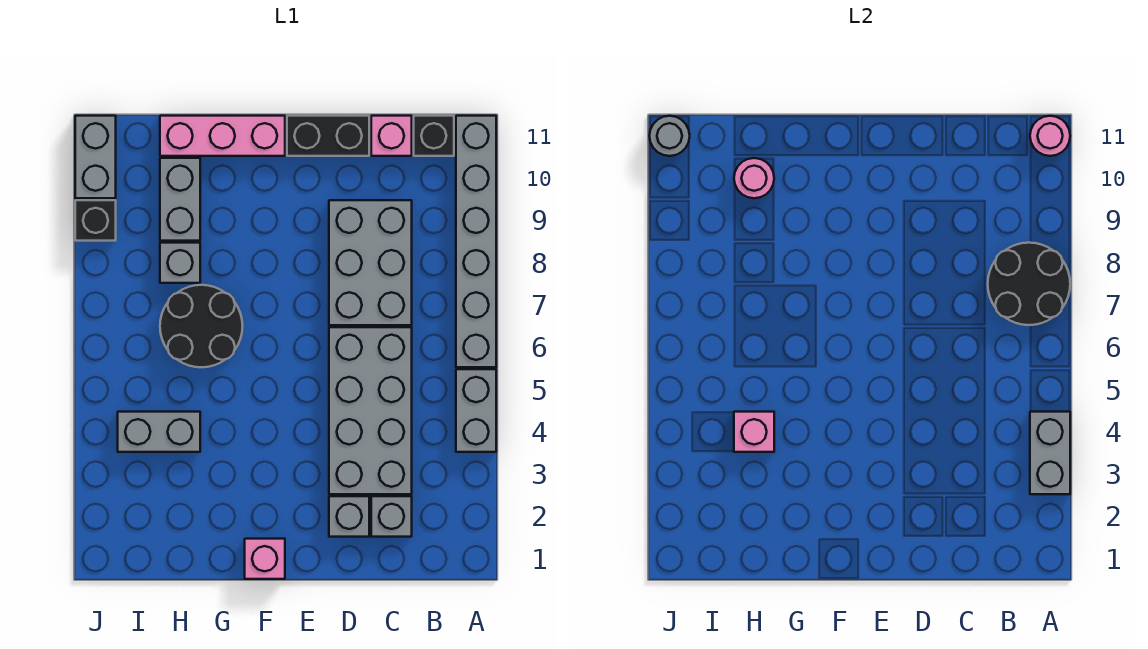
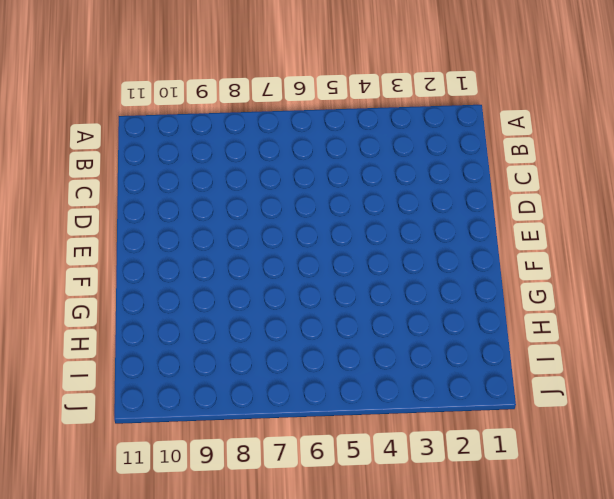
none -> grey brick A4:A5 level 1
none -> grey brick A6:A11 level 1
none -> black brick B11 level 1

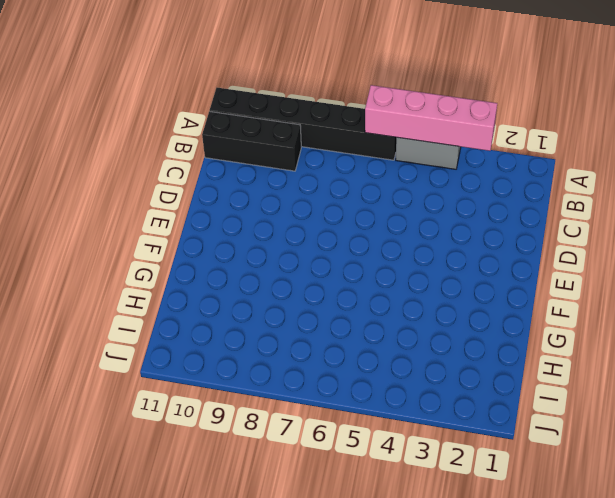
pink brick A3:A6 level 2 -> grey brick A3:A4 level 2
black brick A6:A11 level 1 -> grey brick A6:A11 level 1
black brick B9:B11 level 1 -> black brick B11 level 1
none -> grey brick C2 level 1
none -> grey brick C3:D6 level 1
none -> grey brick C7:D9 level 1

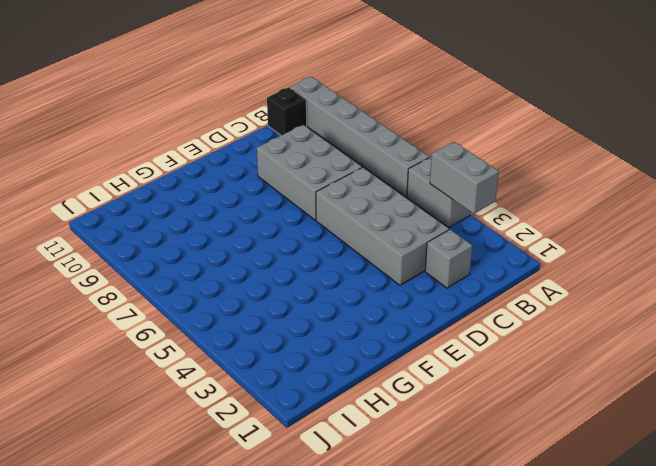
none -> pink brick C11 level 1
none -> grey brick D2 level 1
none -> black brick D11:E11 level 1

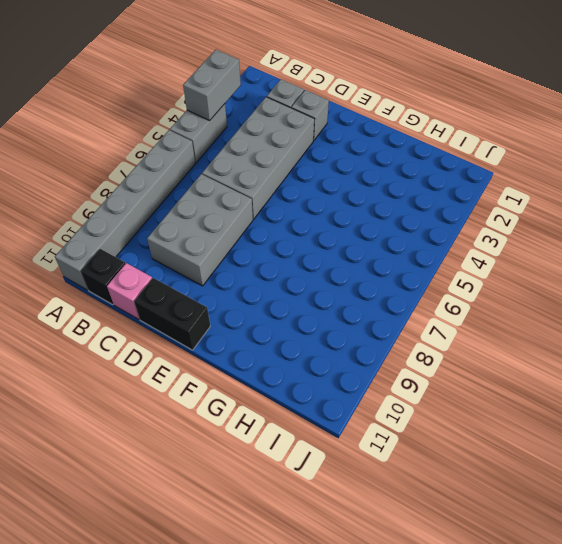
none -> pink brick F1 level 1
none -> pink brick F11:H11 level 1
none -> black round brick G6:H7 level 1

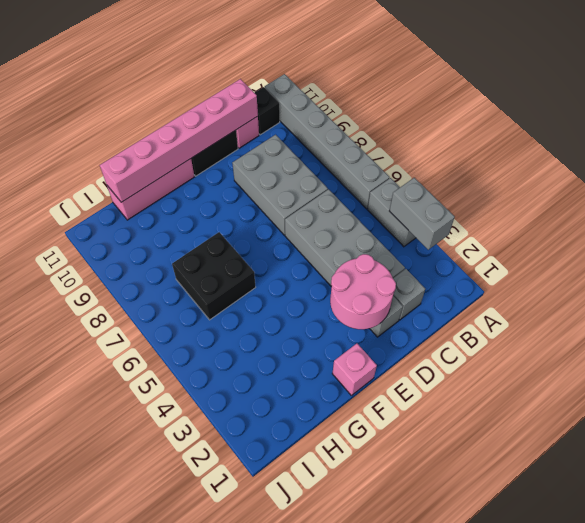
pink brick C11:H11 level 2 -> none
pink round brick D2:E3 level 2 -> none
black brick G6:H7 level 1 -> black round brick G6:H7 level 1
none -> grey brick H4:I4 level 1
none -> grey brick H8 level 1
none -> grey brick H9:H10 level 1

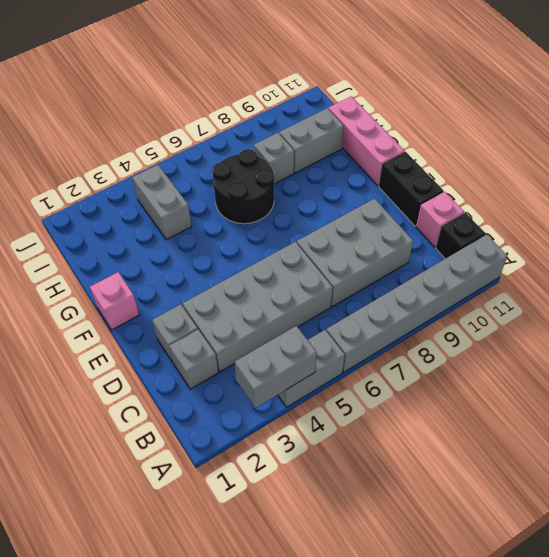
none -> black brick J9 level 1
none -> grey brick J10:J11 level 1
none -> black round brick A7:B8 level 2

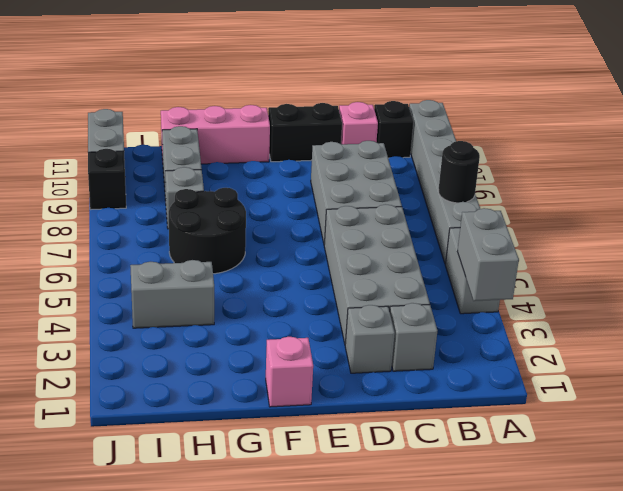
black round brick A7 level 2 -> black round brick A7:B8 level 2
none -> pink round brick A11 level 2
none -> pink brick H4 level 2
none -> pink round brick H10 level 2

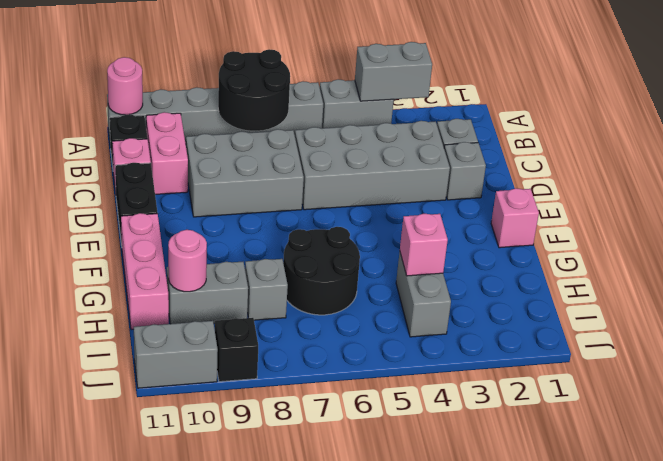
pink brick B10:C10 level 1 -> none
none -> grey round brick J11 level 2

